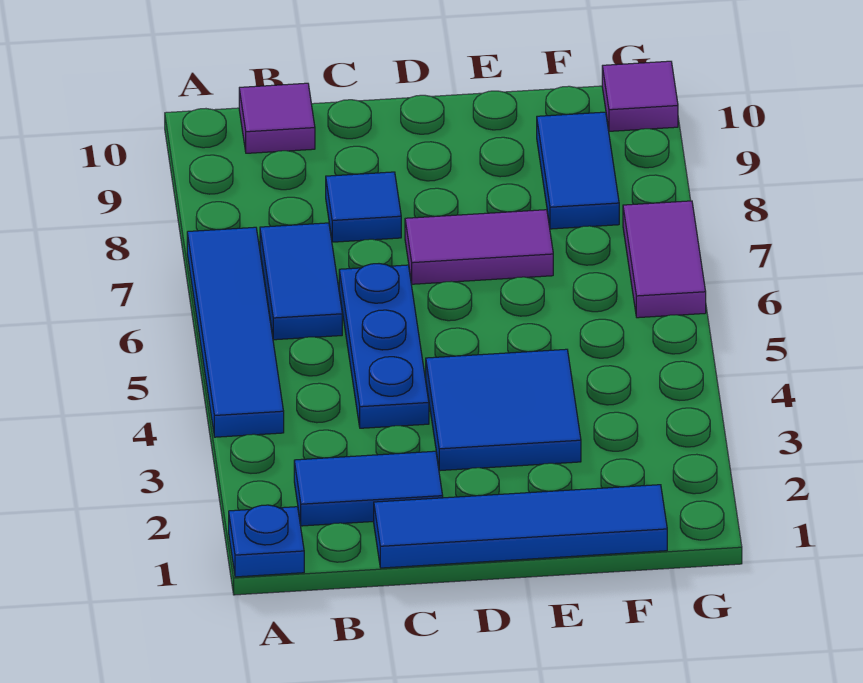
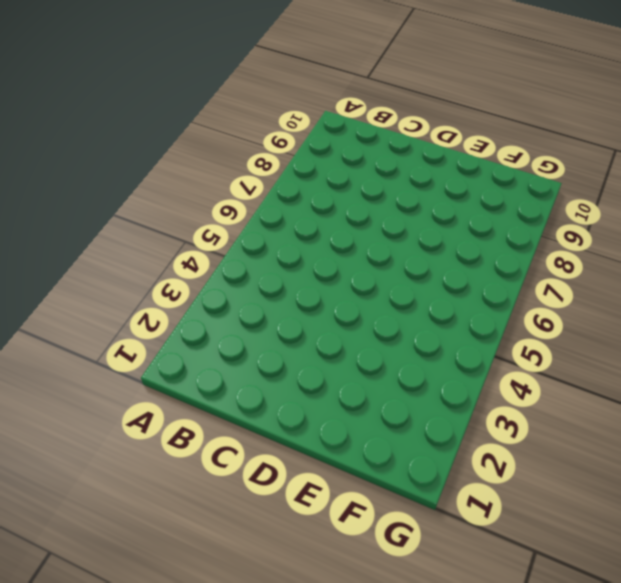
none -> blue plate A1 level 1
none -> blue tile A4:A7 level 1
none -> blue tile B2:C2 level 1

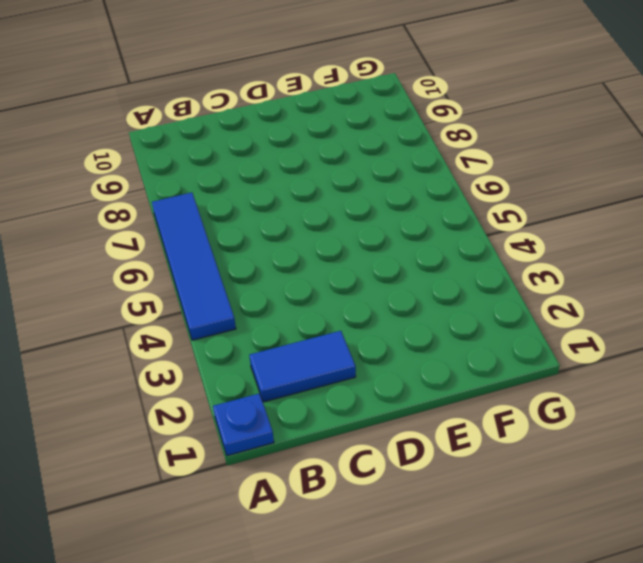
none -> blue tile B6:B7 level 1
none -> purple tile B10 level 1
none -> blue tile C1:F1 level 1

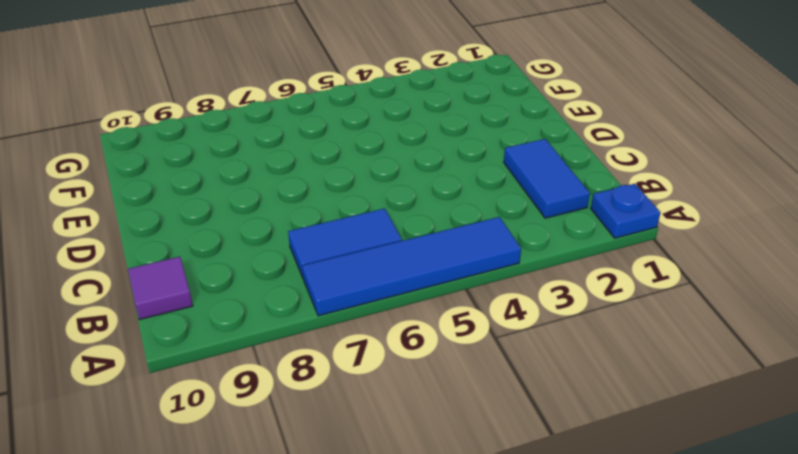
none -> blue tile C1:F1 level 1
none -> blue plate C4:C6 level 1
none -> blue tile C8 level 1

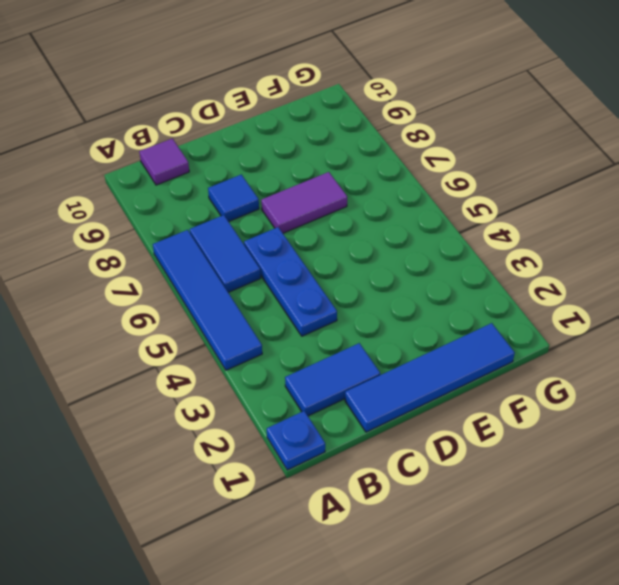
none -> blue tile D3:E4 level 1
none -> blue tile F8:F9 level 1
none -> purple tile G6:G7 level 1

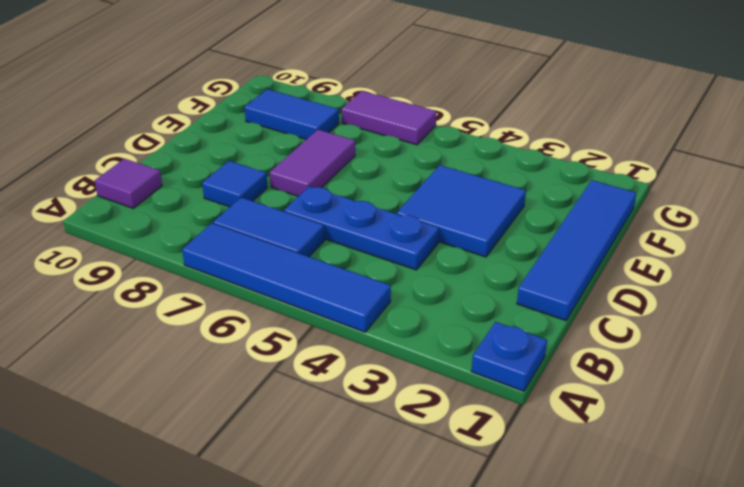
none -> blue tile B2:C2 level 1
none -> purple tile G10 level 1

